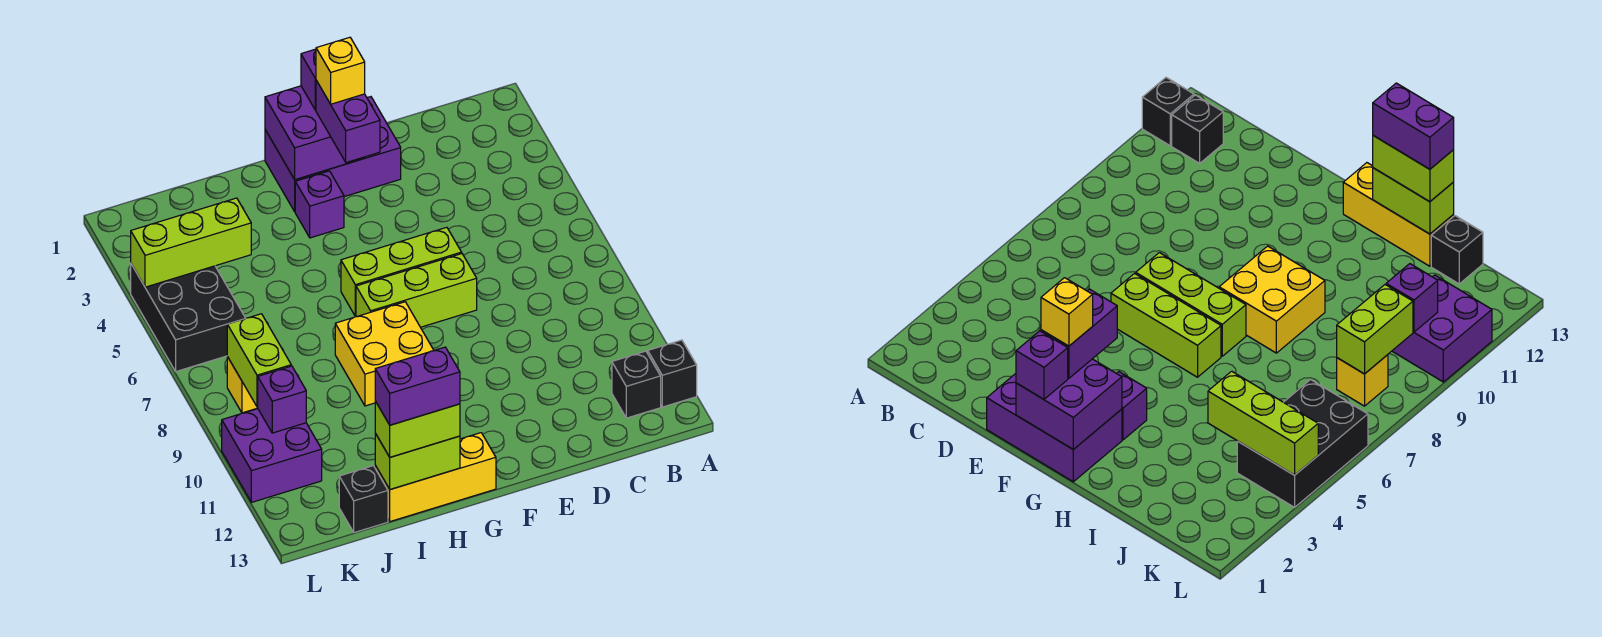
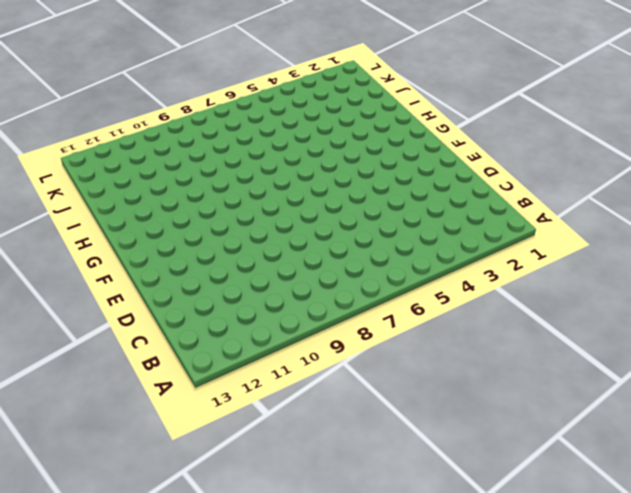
none -> black brick A12 level 1
none -> black brick B12 level 1
none -> purple brick E1:G2 level 1

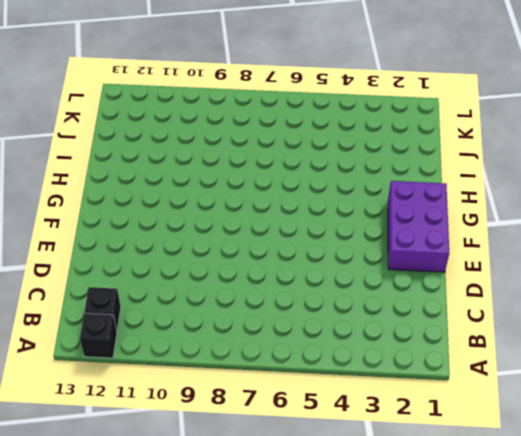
none -> lime brick E6:G6 level 1
none -> lime brick E7:G7 level 1
none -> purple brick G3 level 1

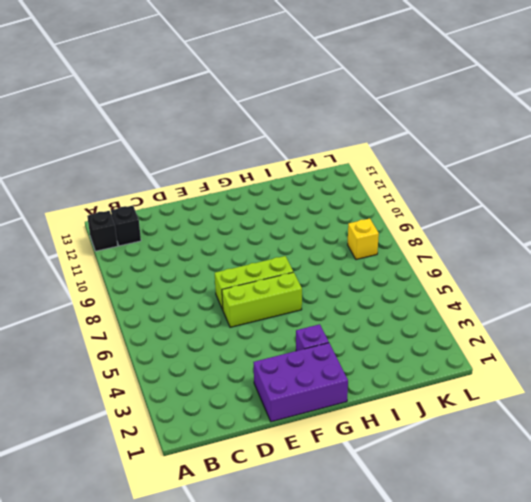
none -> yellow brick G8:H9 level 1
none -> yellow brick G13:I13 level 1
none -> black brick J13 level 1

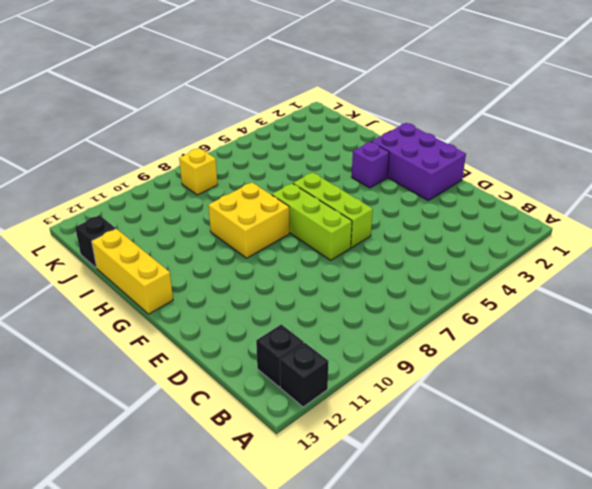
none -> black brick K4:L6 level 1
none -> purple brick K10:L11 level 1
none -> purple brick F1:G2 level 2

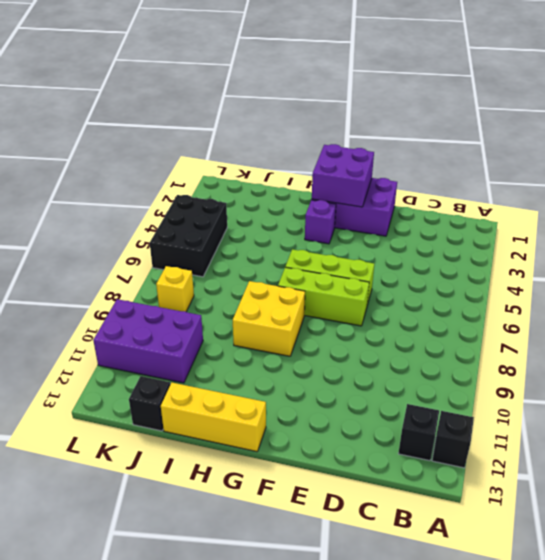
purple brick J10:L11 level 1 -> purple brick K10:L11 level 1
none -> lime brick H13:I13 level 2
none -> lime brick J4:L4 level 2
none -> lime brick K8:K9 level 2

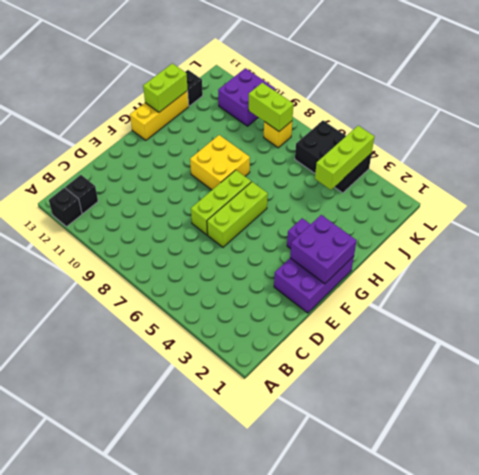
none -> purple brick K10 level 2
none -> purple brick F1 level 3
none -> purple brick F2:F3 level 3

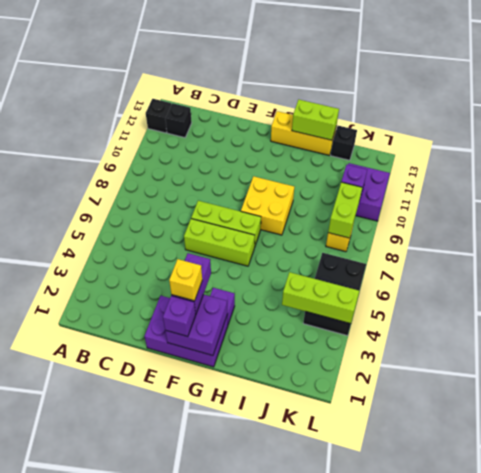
none -> lime brick H13:I13 level 3
none -> purple brick H13:I13 level 4

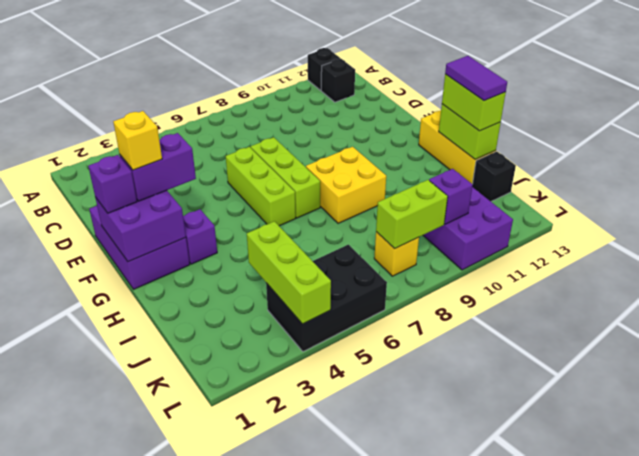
purple tile H13:I13 level 4 -> purple brick H13:I13 level 4

